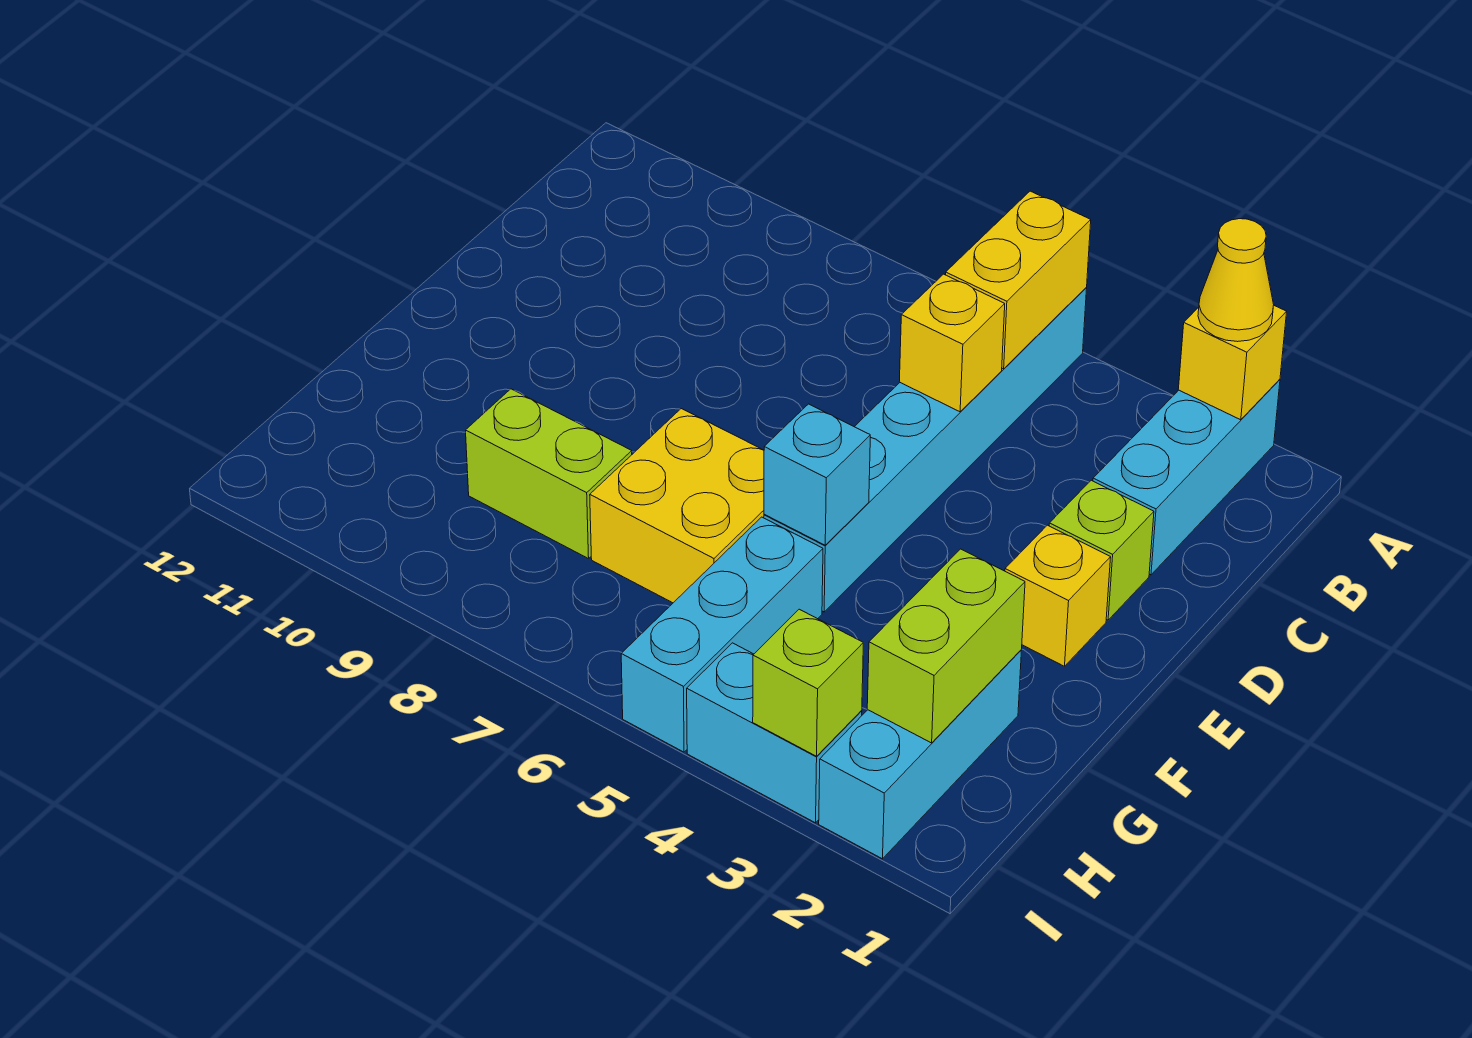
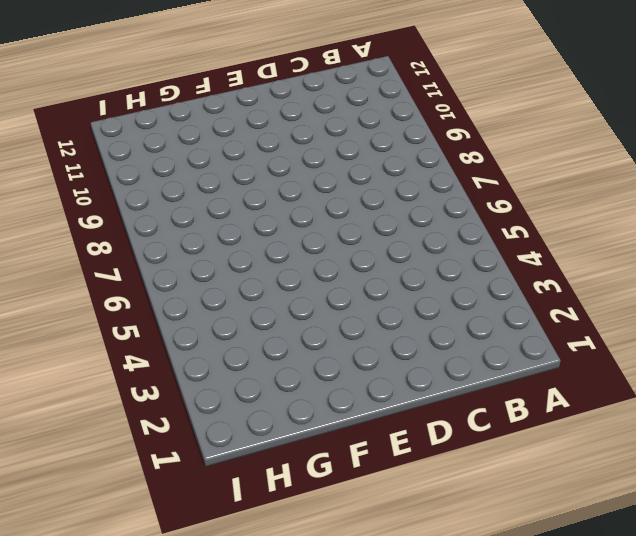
none -> cyan brick A2:C2 level 1
none -> cyan brick A5:F5 level 1
none -> lime brick D2 level 1

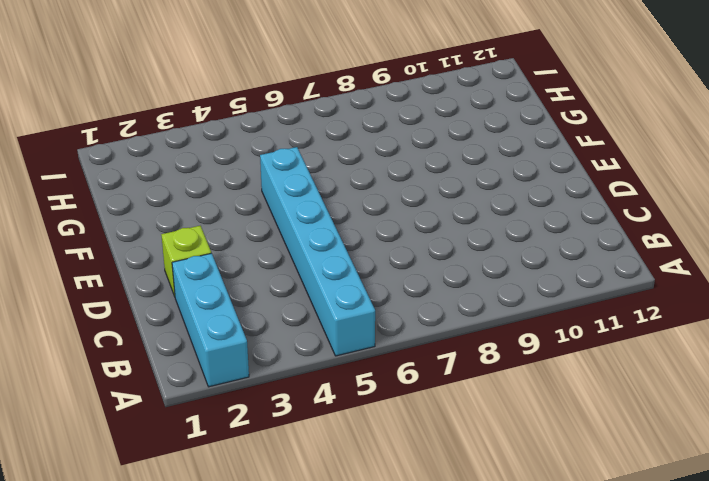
none -> yellow brick E2 level 1
none -> yellow brick F6:G7 level 1
none -> cyan brick G2:I2 level 1

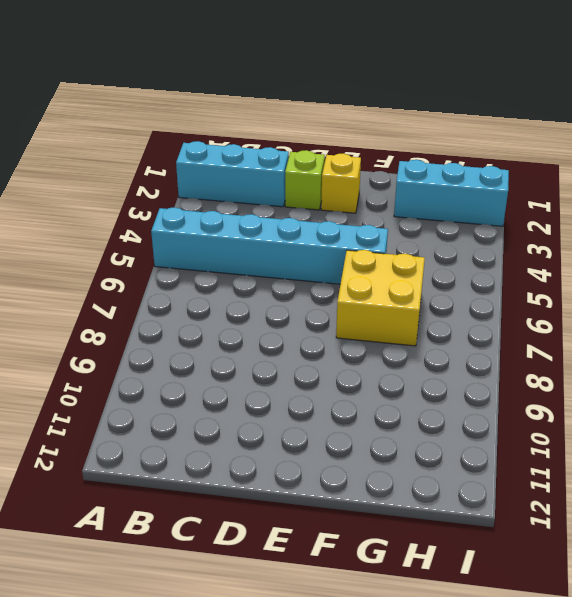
none -> cyan brick G5:I5 level 1
none -> lime brick G8:G9 level 1
none -> cyan brick I3:I4 level 1

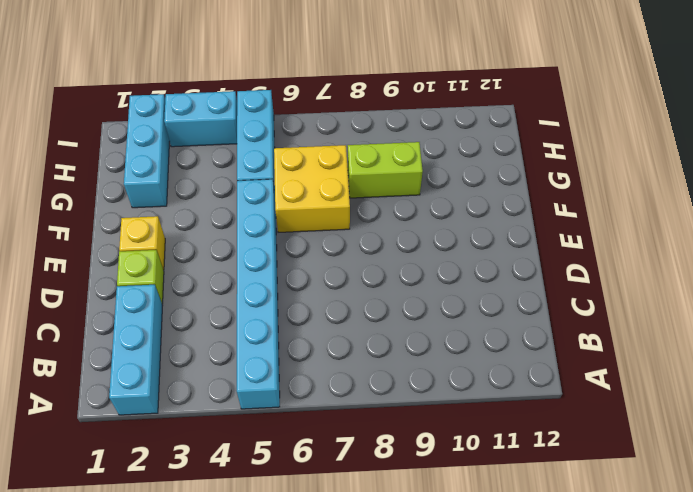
none -> yellow brick A2 level 2
none -> yellow brick A5:B5 level 2
none -> yellow brick C5 level 2

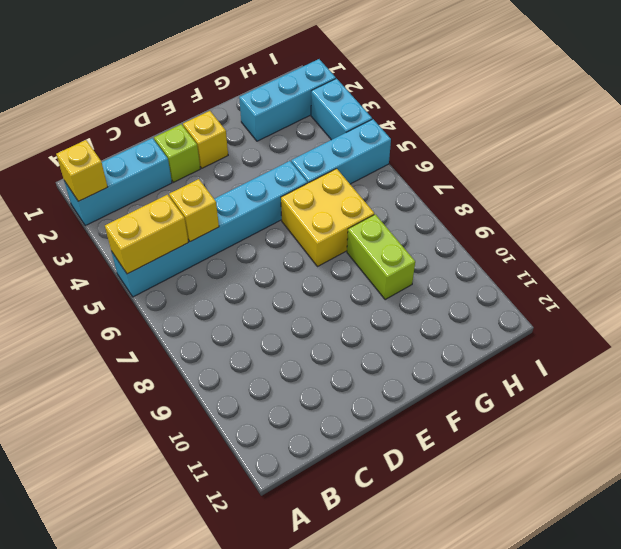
none -> cyan brick F5 level 2
none -> lime brick G2:H2 level 2
none -> lime brick I3 level 2

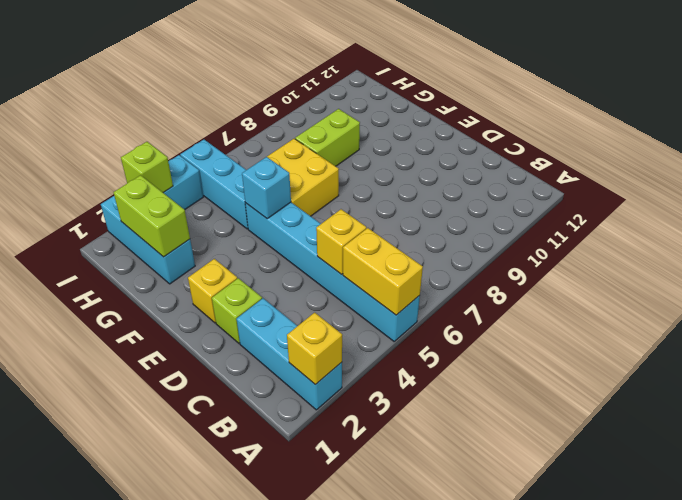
none -> yellow cone A2 level 3

